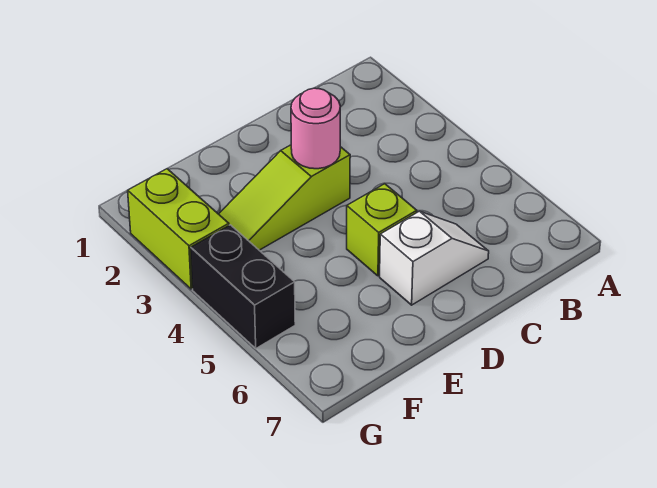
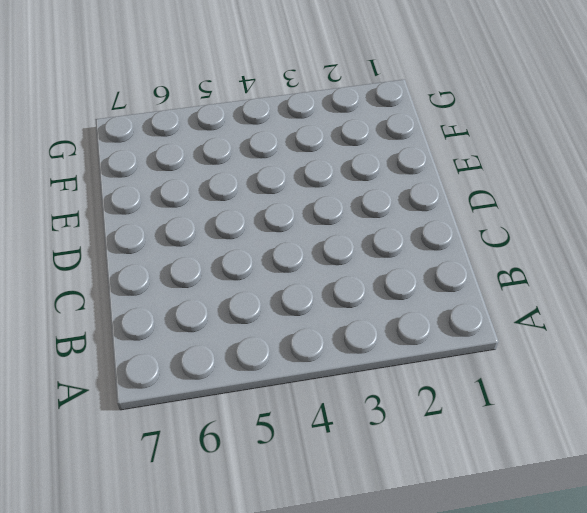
none -> white slope C6:D6 level 1 top D
none -> lime slope D3:F3 level 1 top D

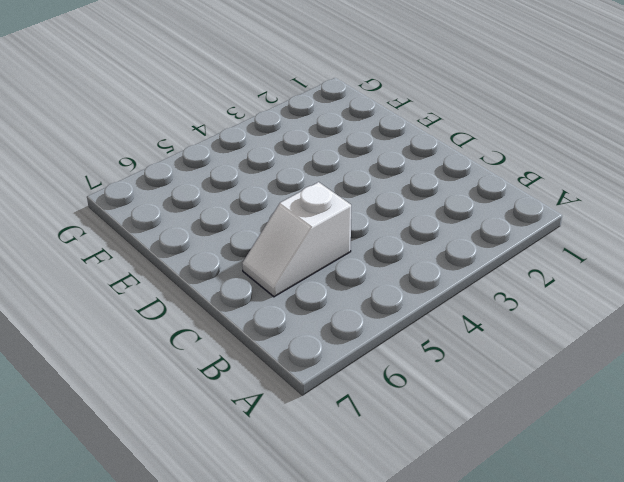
white slope C5:C6 level 1 top 5 -> white slope C6:D6 level 1 top D
none -> lime slope D3:F3 level 1 top D
none -> lime brick D5 level 1

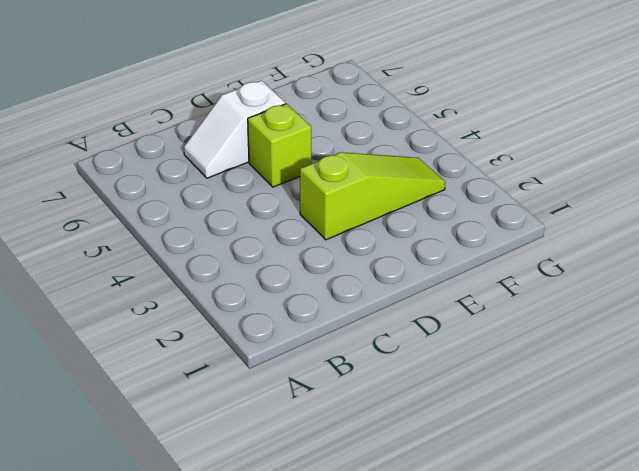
none -> lime brick G2:G3 level 1
none -> black brick G4:G5 level 1

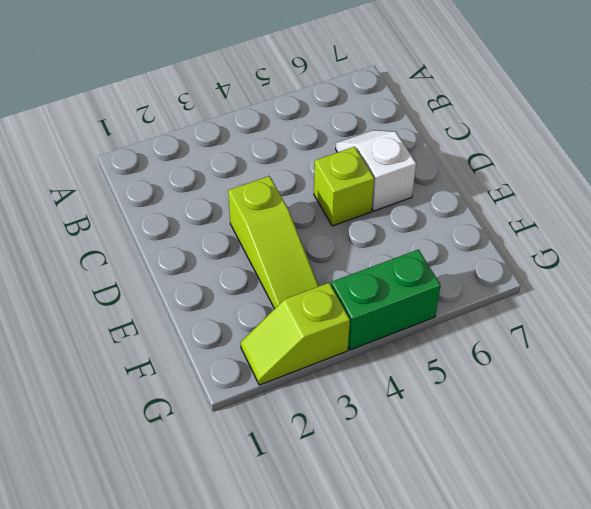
lime slope G2:G3 level 1 top 3 -> lime brick G2:G3 level 1
green brick G4:G5 level 1 -> black brick G4:G5 level 1
none -> pink round brick D3 level 2

